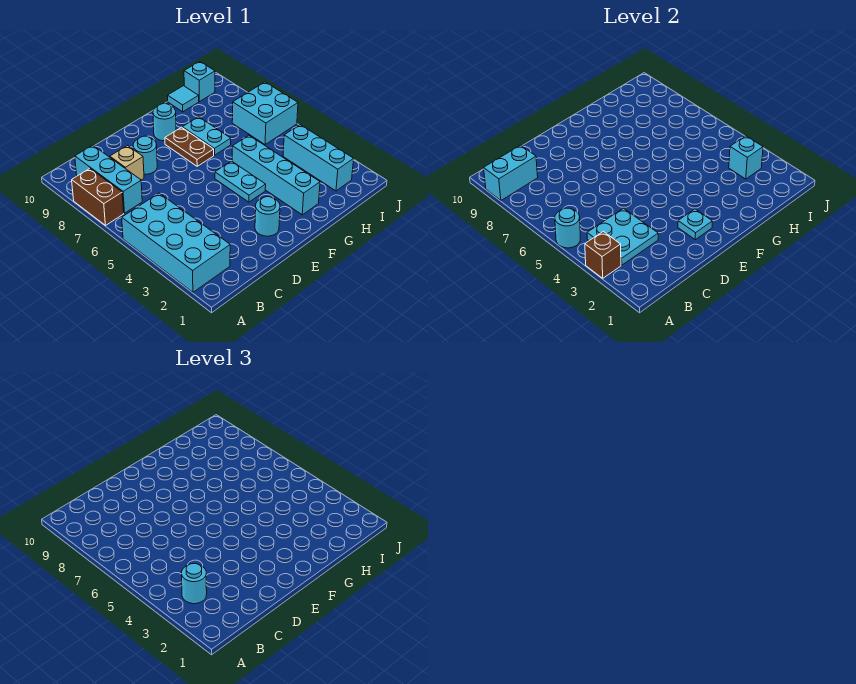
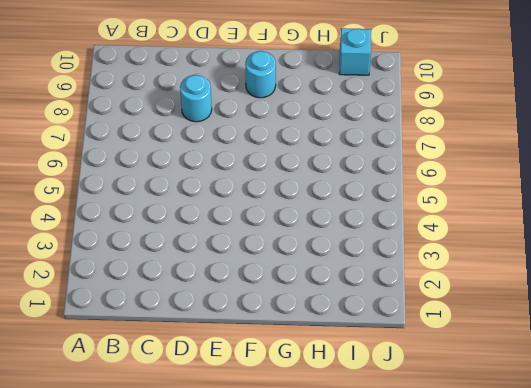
none -> cyan brick A2:B5 level 1
none -> brown brick A7:A8 level 1
none -> cyan brick B7:B9 level 1

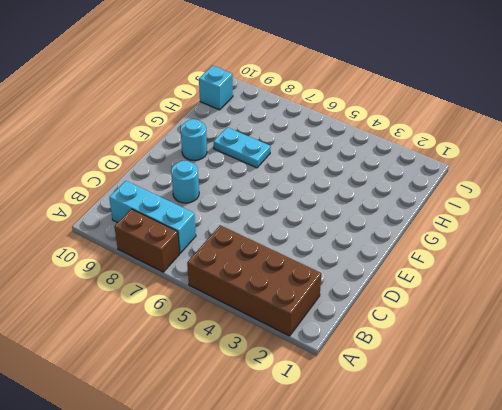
brown brick A2:B5 level 1 -> cyan brick A2:B5 level 1
none -> tan brick C8 level 1
none -> cyan round brick E2 level 1
none -> cyan plate F4:F5 level 1

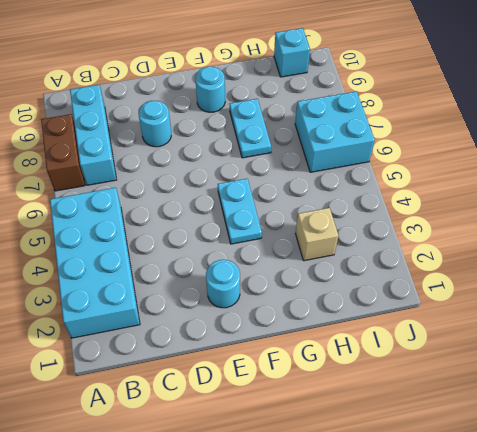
tan brick H3 level 1 -> tan brick C8 level 1
none -> brown plate F7:F8 level 1
none -> cyan brick G2:G5 level 1
none -> cyan tile H10 level 1

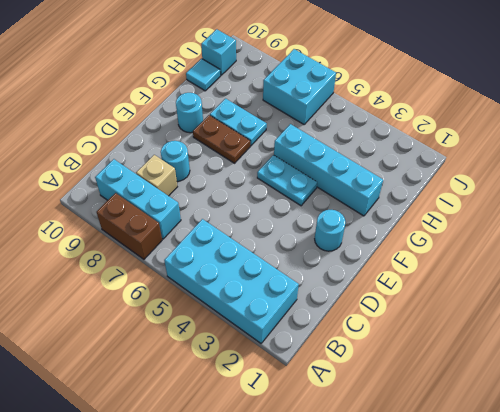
none -> cyan brick I2:I4 level 1
none -> brown brick A3 level 2
none -> cyan round brick A5 level 2

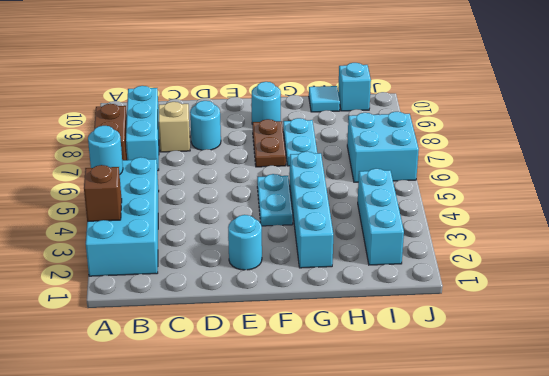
none -> cyan brick A9:B9 level 2
none -> cyan plate B3:C4 level 2
none -> cyan plate E2 level 2

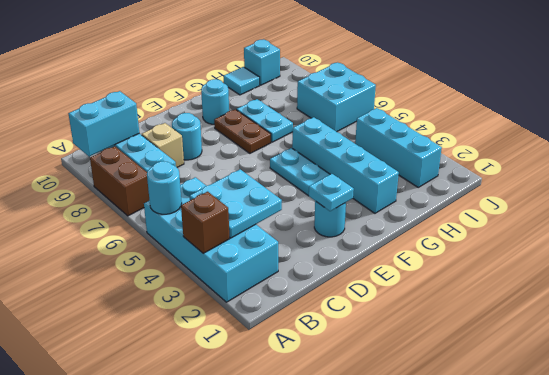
none -> cyan brick I3 level 2
none -> cyan round brick B3 level 3

